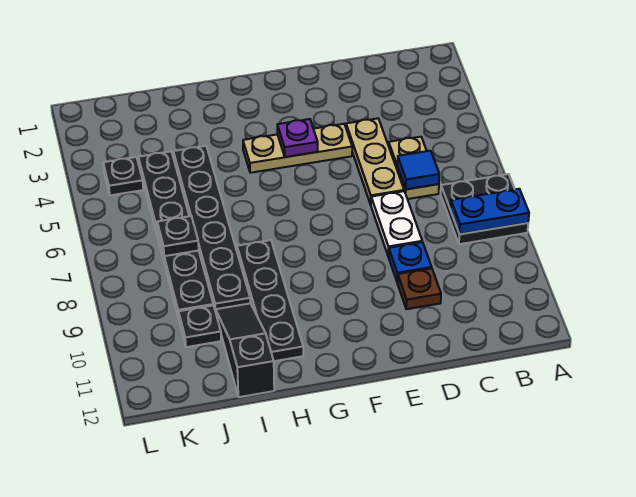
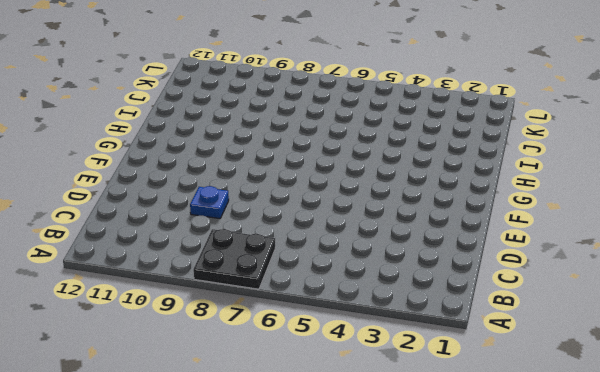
none -> tan plate C5:C6 level 1
none -> tan plate D4:D6 level 1
none -> white plate D7:D8 level 1

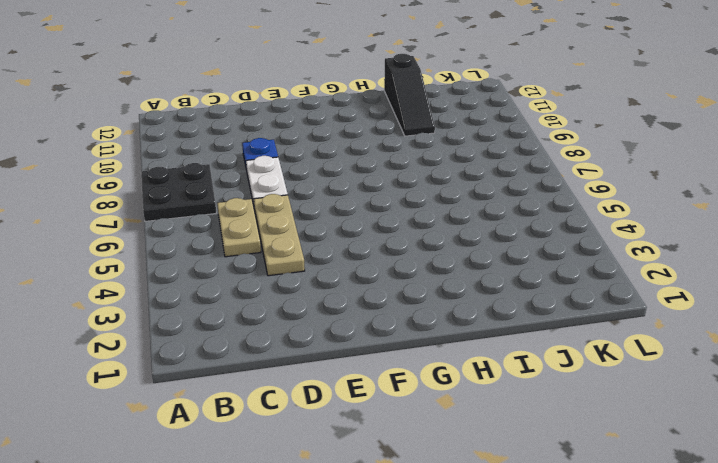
none -> brown plate D10 level 1
none -> tan plate E4:G4 level 1
none -> black plate H8:H11 level 1

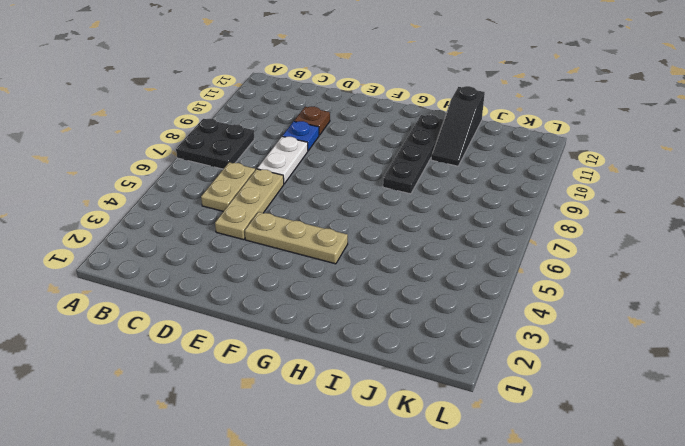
none -> black plate I4:I9 level 1
none -> black plate J4:J9 level 1
none -> black plate J10 level 1

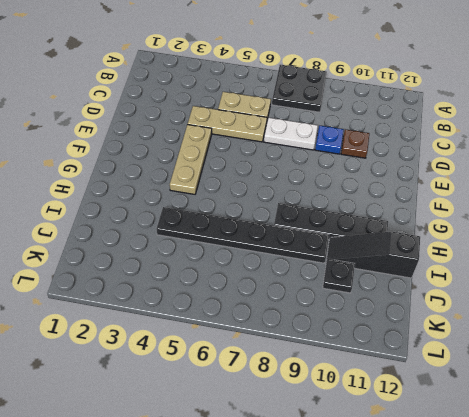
none -> black plate J4:J9 level 1
none -> black plate K4 level 1
none -> blue plate A8:B8 level 2

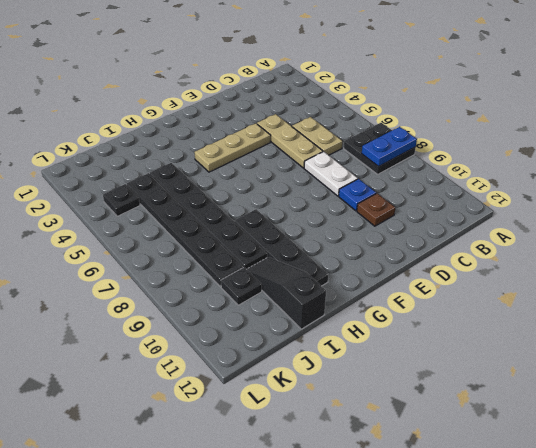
none -> blue tile C6 level 2
none -> purple plate F4 level 2
none -> black plate J7 level 2

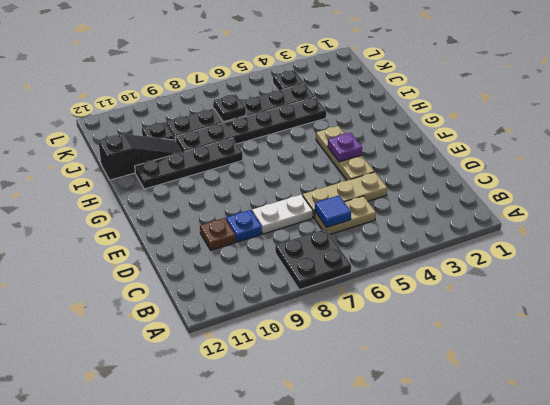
none -> blue plate A8:B8 level 2

